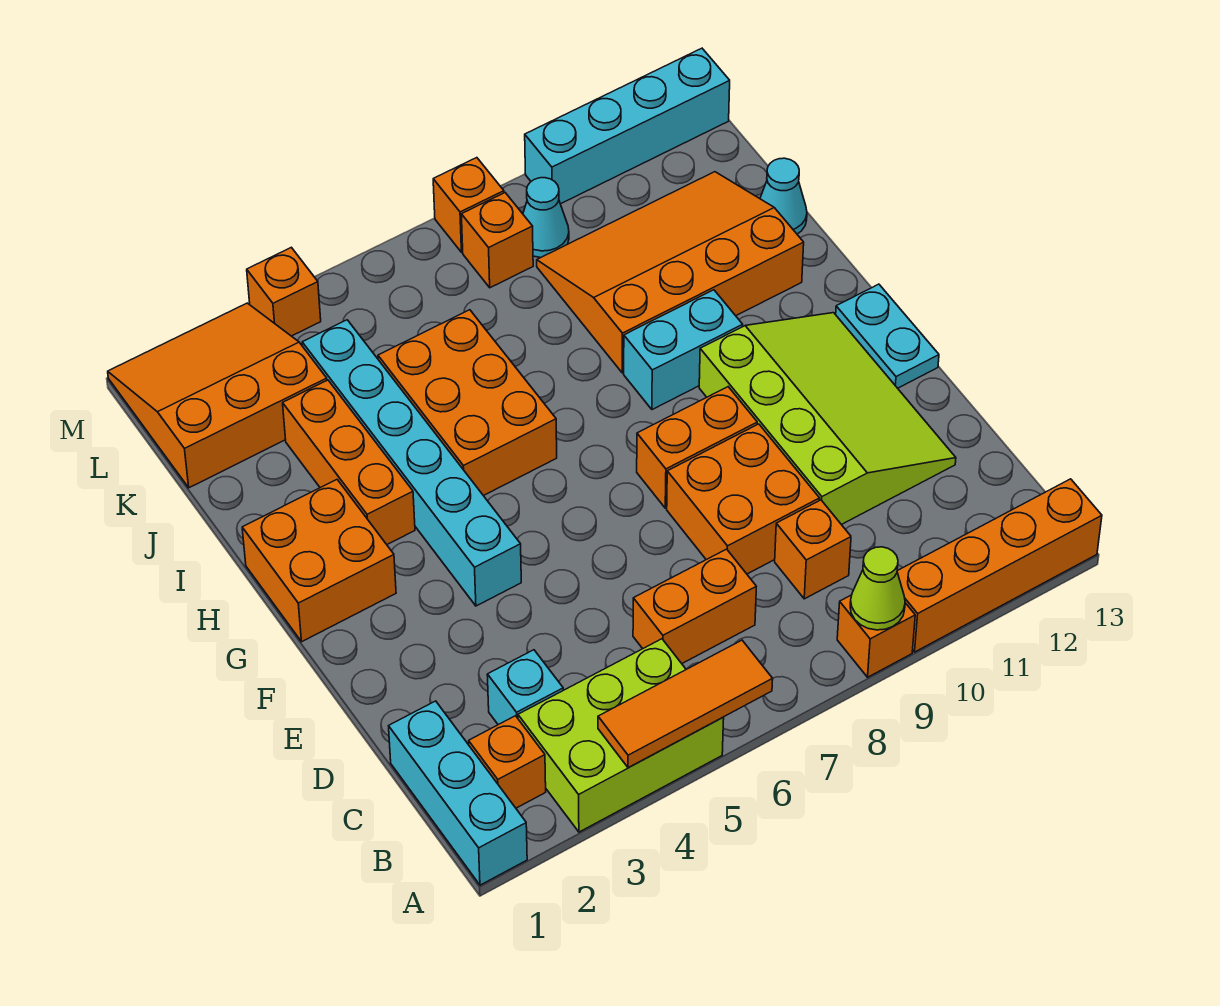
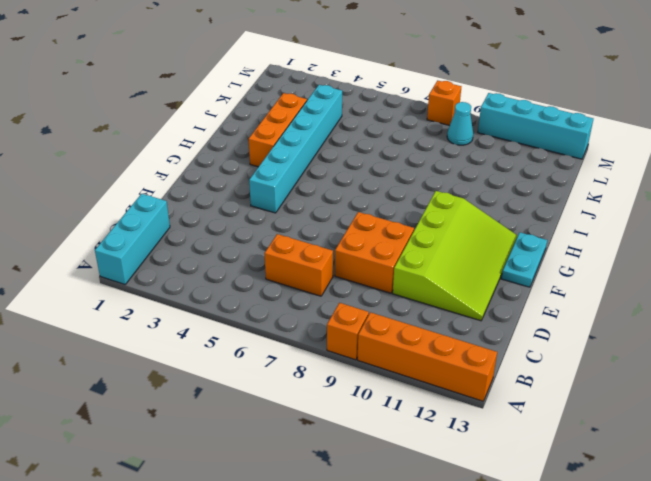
none -> lime brick A3:B5 level 1
none -> orange brick B2 level 1
none -> cyan brick C3 level 1

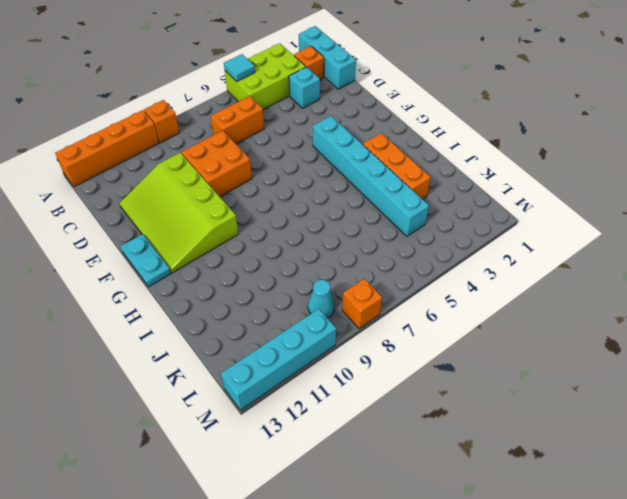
cyan tile A5 level 2 -> orange tile A4:A6 level 2
none -> orange brick C9 level 1
none -> orange brick F8:F9 level 1
none -> orange brick G1:H2 level 1

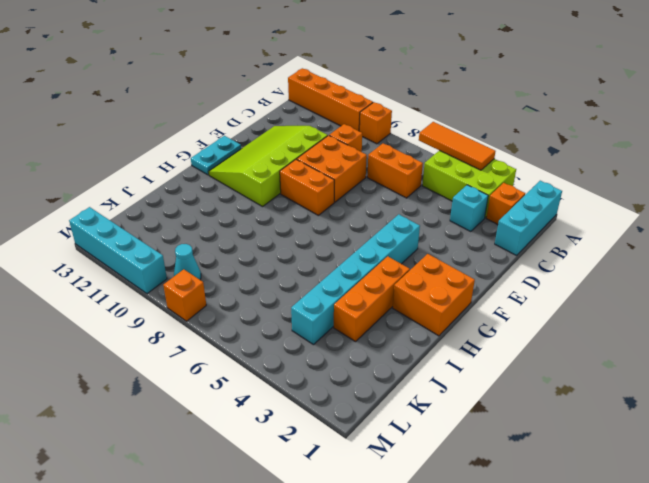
none -> orange brick H5:J6 level 1
none -> cyan brick H9:H10 level 1
none -> orange slope I9:K12 level 1 top I

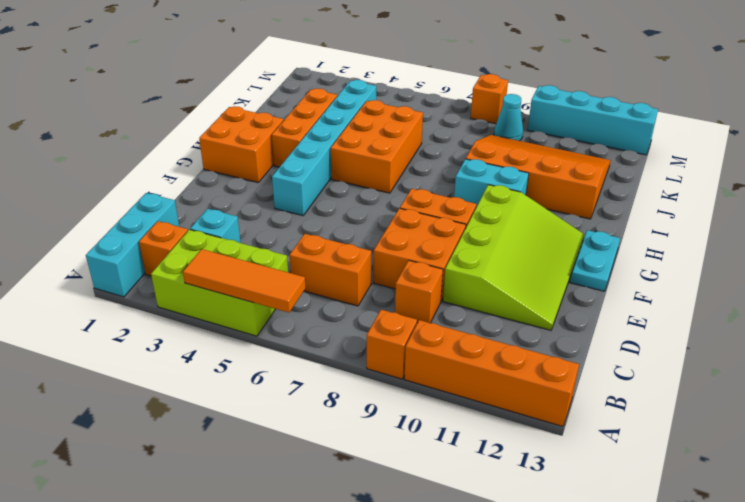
none -> cyan cone J13 level 1
none -> orange slope K1:M3 level 1 top K
none -> orange brick L8 level 1

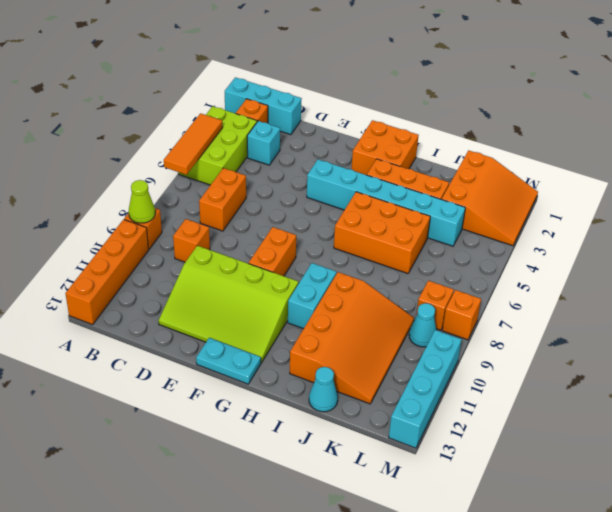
none -> orange brick D8:E9 level 1
none -> orange brick M4 level 1

